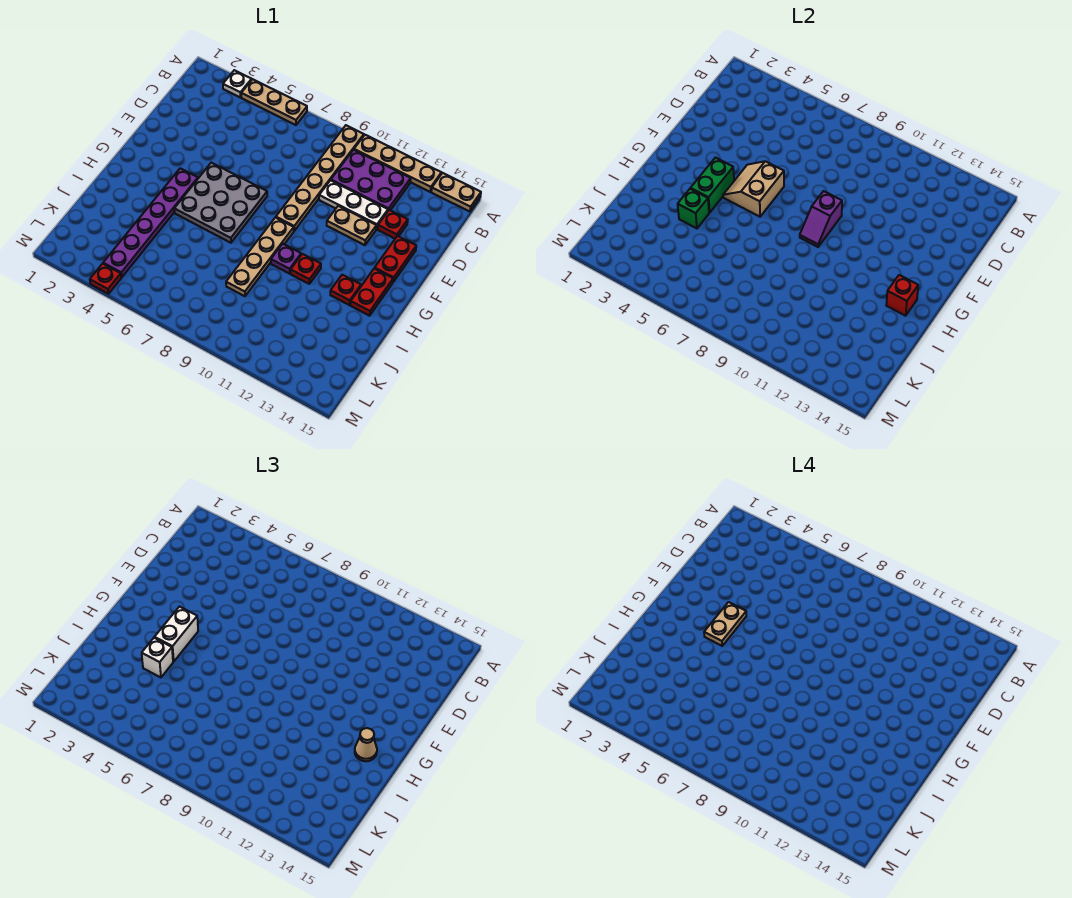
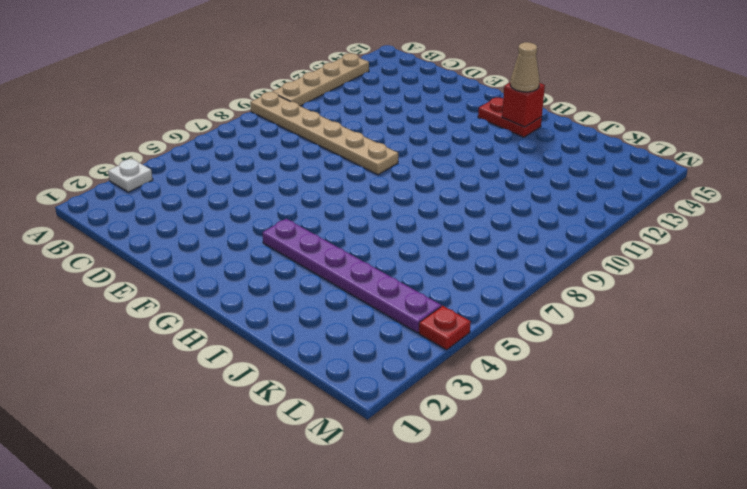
none -> tan plate A4:A6 level 1
none -> tan plate A14:A15 level 1
none -> purple plate B10:C12 level 1

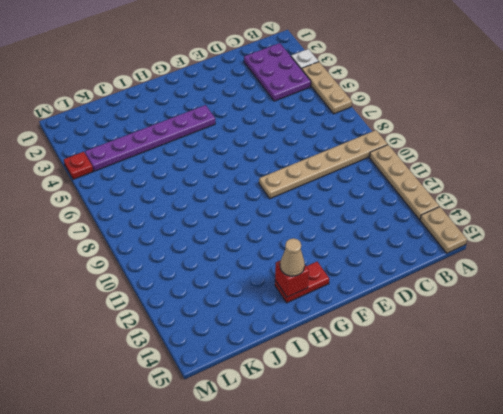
purple plate B2:C4 level 1 -> purple plate B10:C12 level 1
none -> white plate D10:D12 level 1
none -> red plate D13 level 1
none -> tan plate E11:E12 level 1

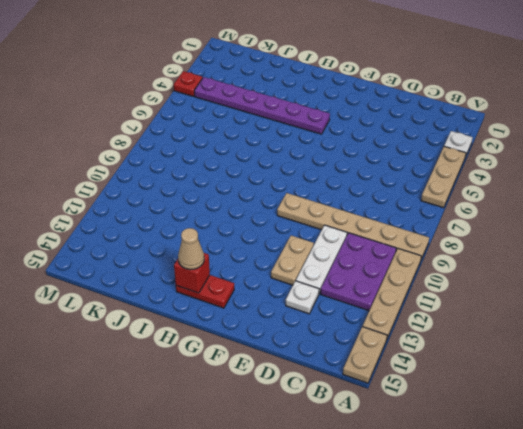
white plate D13 level 1 -> red plate D13 level 1
none -> red plate E14:F14 level 1
none -> grey plate F5:H7 level 1
none -> tan plate G9:J9 level 1

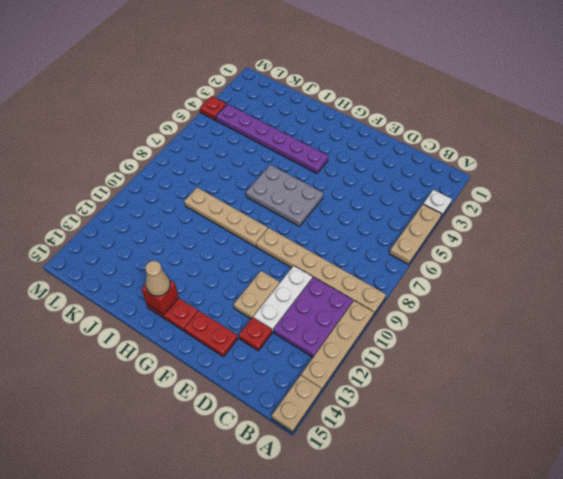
grey plate F6:H7 level 1 -> grey plate F5:H7 level 1
none -> purple plate H10 level 1
none -> red plate H11 level 1
none -> red plate H13 level 1

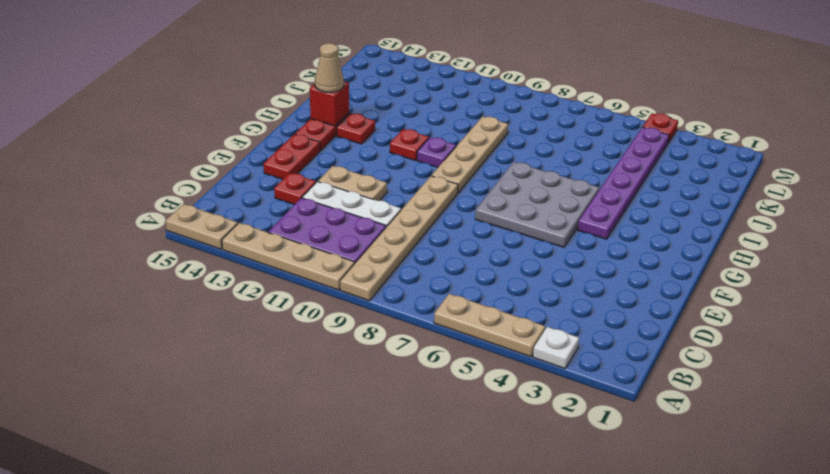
none -> tan slope F5:G6 level 2 top 6
none -> purple slope F9:G9 level 2 top F
none -> green brick G4:H4 level 2

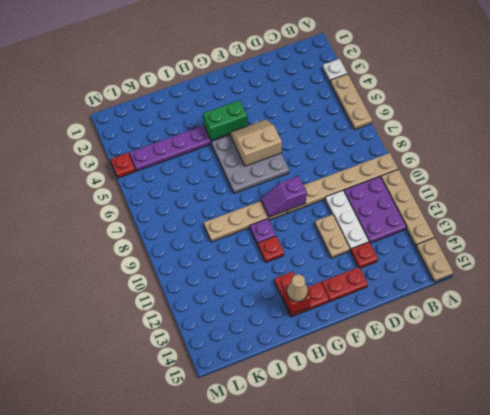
none -> green brick I4 level 2
none -> white brick G4:H4 level 3
none -> white brick I4 level 3

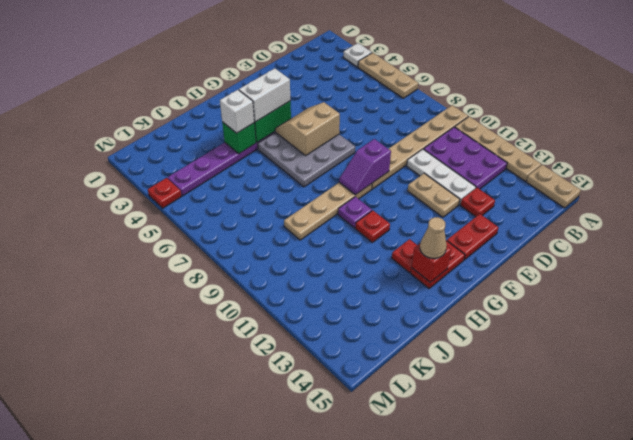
none -> tan plate F4:G4 level 4

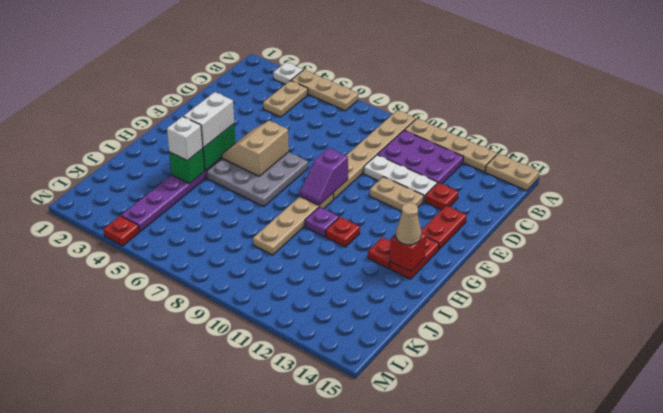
tan plate B4:C4 level 1 -> tan plate F4:G4 level 4

